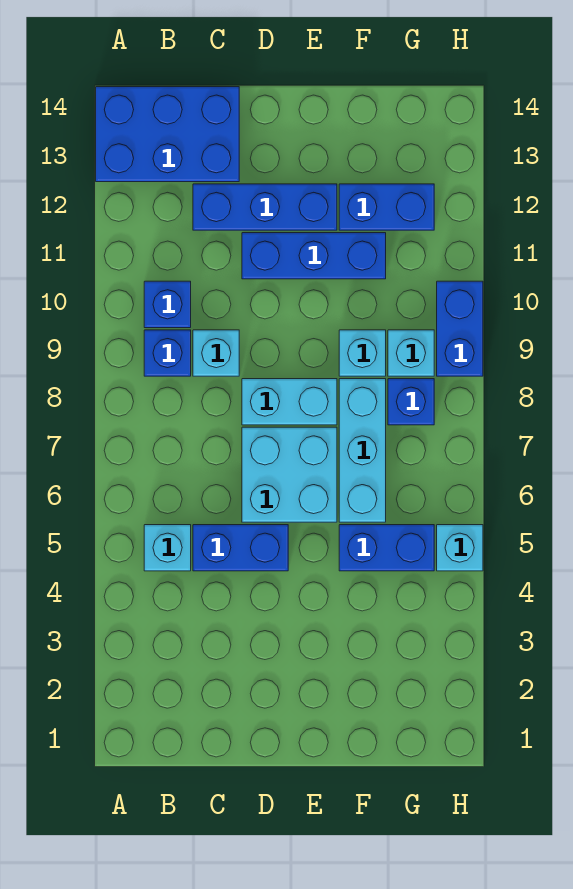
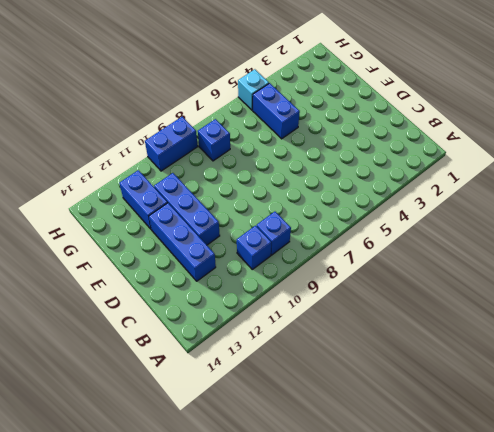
none -> blue brick A13:C14 level 1
none -> cyan brick B5 level 1
none -> blue brick C5:D5 level 1

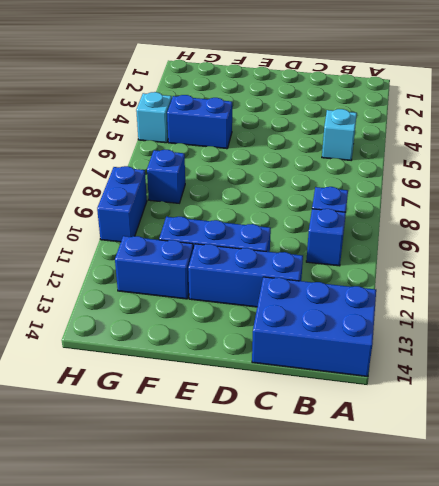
none -> blue brick C5:D5 level 1
none -> cyan brick C9 level 1
none -> cyan brick D6:E7 level 1

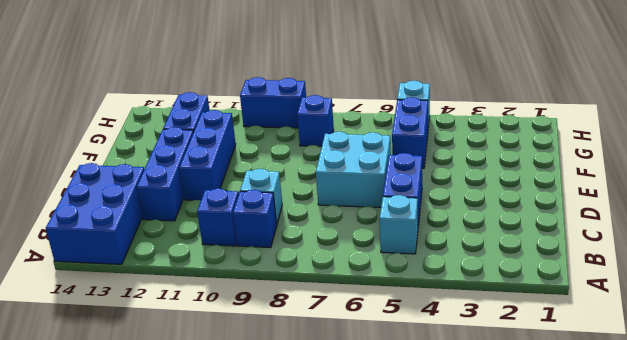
none -> cyan brick D8:E8 level 1
none -> cyan brick F6:F8 level 1
none -> cyan brick F9 level 1

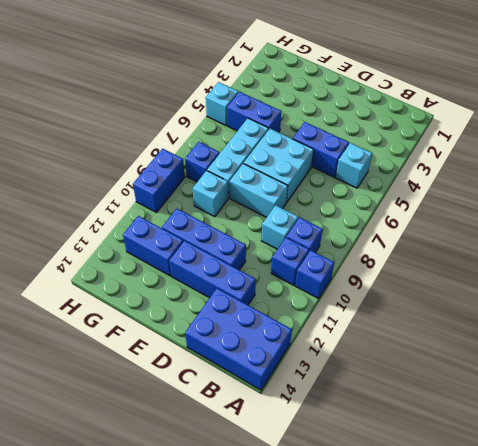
blue brick A10 level 1 -> none
none -> cyan brick G9 level 1

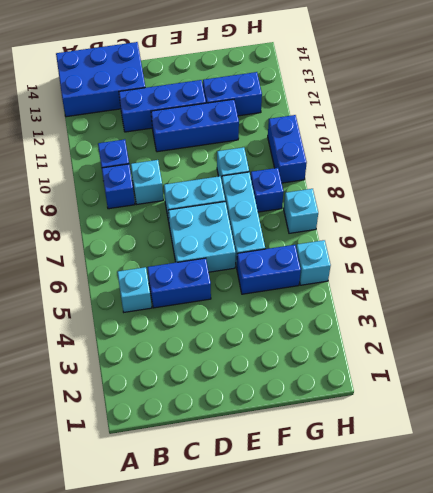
cyan brick H7 level 1 -> cyan brick G9 level 1

